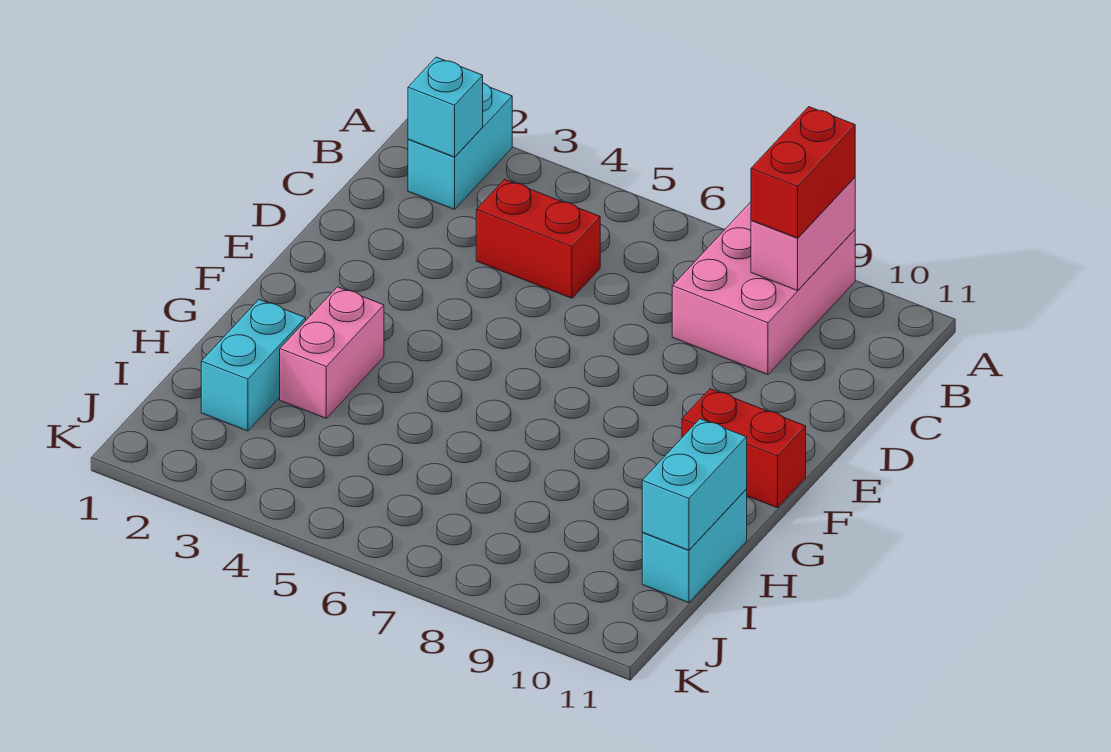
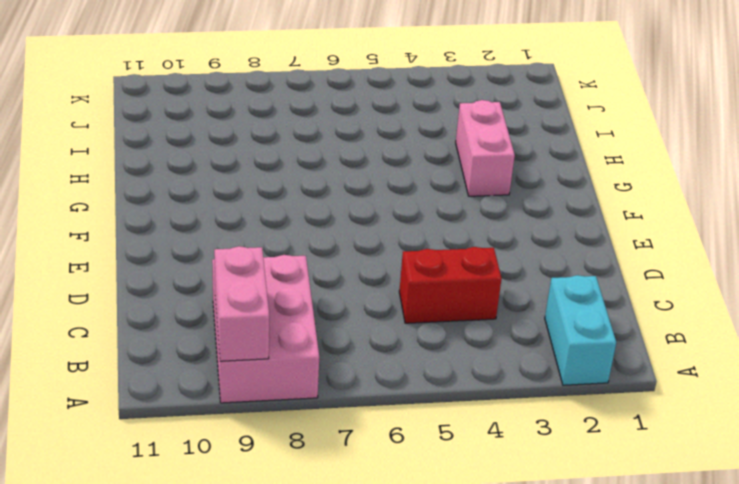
none -> red brick F10:F11 level 1
none -> cyan brick H2:I2 level 1

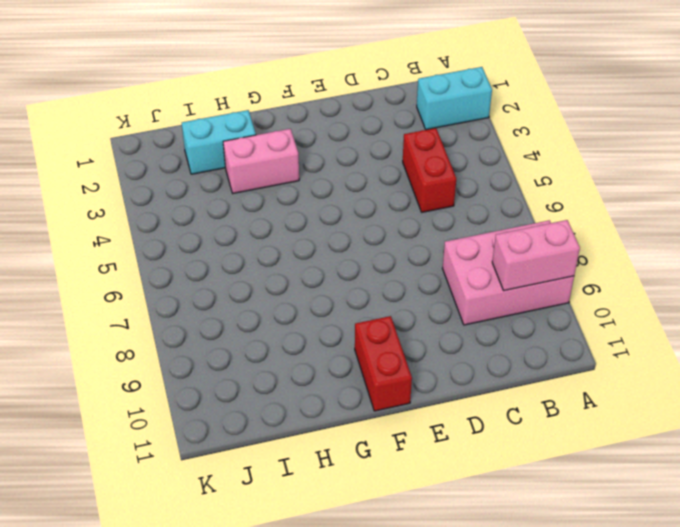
none -> cyan brick H11:I11 level 1
none -> cyan brick B2 level 2

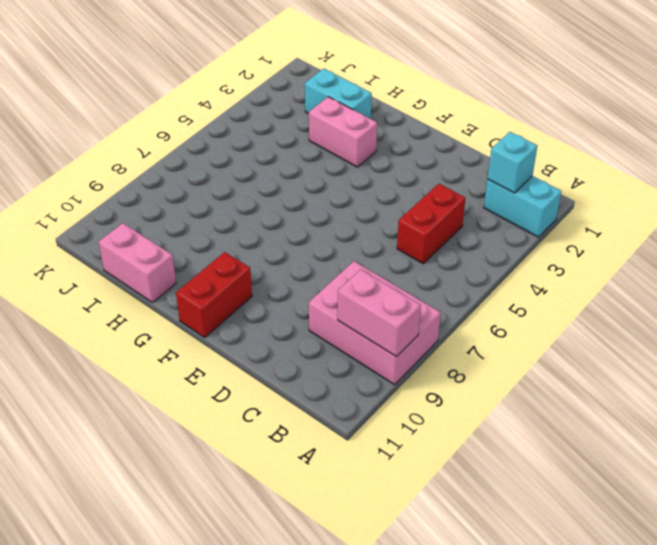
pink brick H11:I11 level 1 -> cyan brick H11:I11 level 1
none -> cyan brick H11:I11 level 2
none -> red brick A9:B9 level 3

